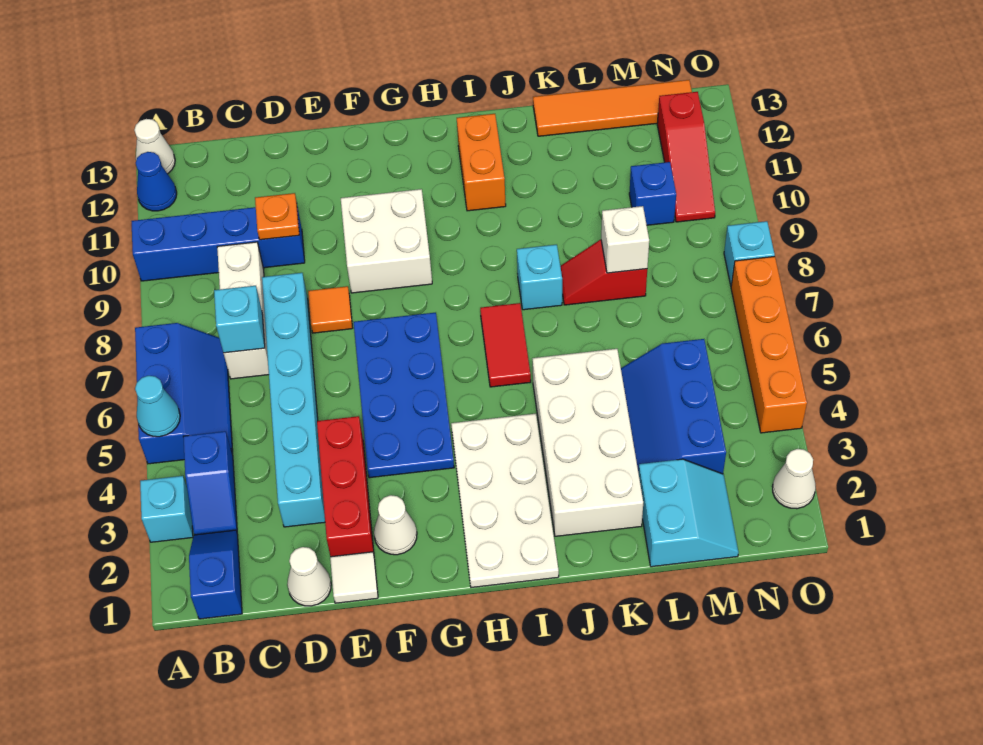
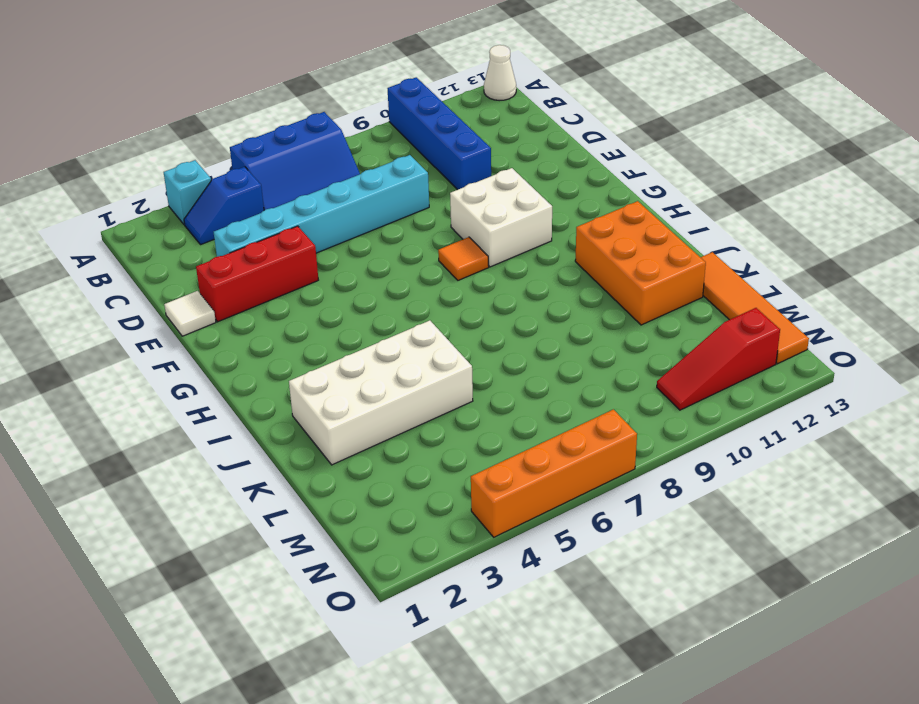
orange tile G8 level 1 -> orange tile E8 level 1
orange brick I11:K12 level 1 -> orange brick I11:I12 level 1
none -> blue cone A12 level 1
none -> blue slope B1:B2 level 1 top 1
none -> white brick C7:C9 level 1
none -> white cone D1 level 1

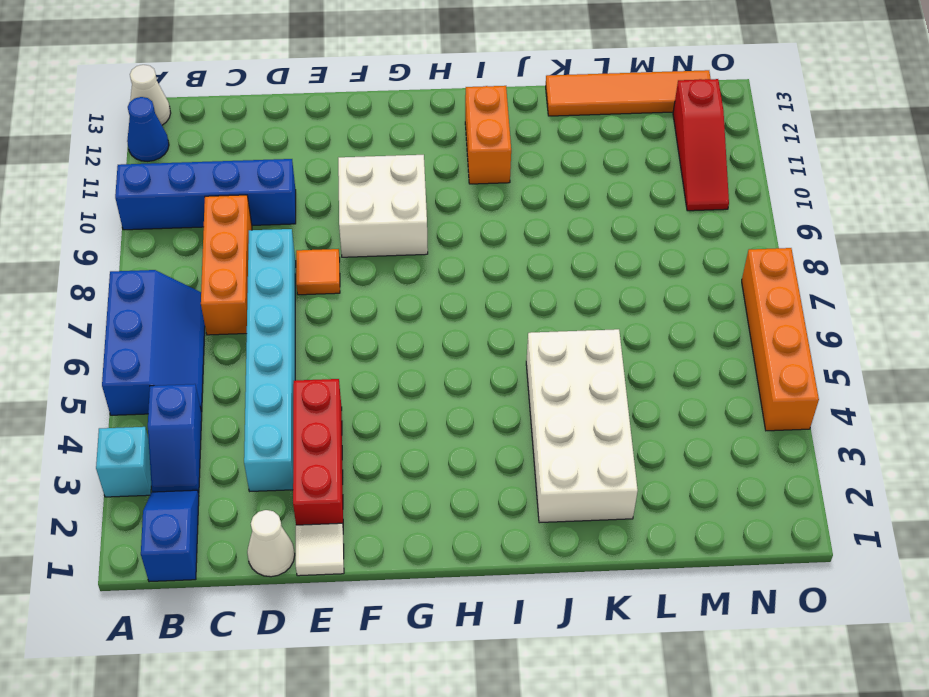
orange brick C7:C9 level 1 -> white brick C7:C9 level 1
none -> white cone F2 level 1
none -> blue plate F4:G7 level 1
none -> white plate H1:I4 level 1
none -> red tile I6:I7 level 1

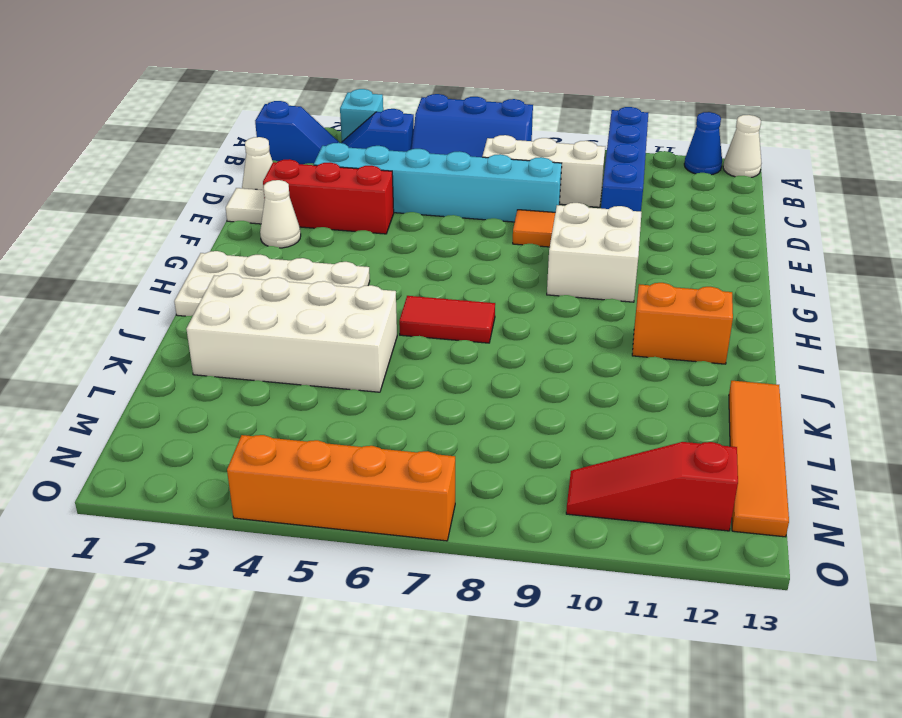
none -> blue plate F4:G7 level 1
none -> cyan brick J8 level 1
none -> red slope K8:L8 level 1 top L
none -> cyan slope L1:M2 level 1 top L

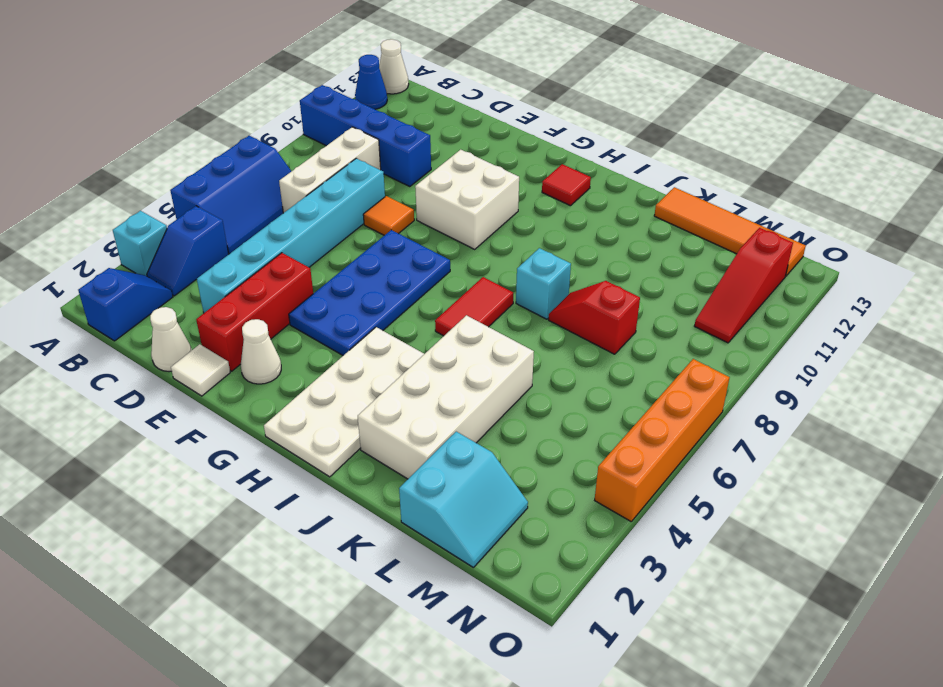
red tile H12 level 1 -> none
none -> orange brick I11:I12 level 1
none -> blue slope L3:M5 level 1 top M
none -> blue brick M10 level 1
none -> white cone O2 level 1

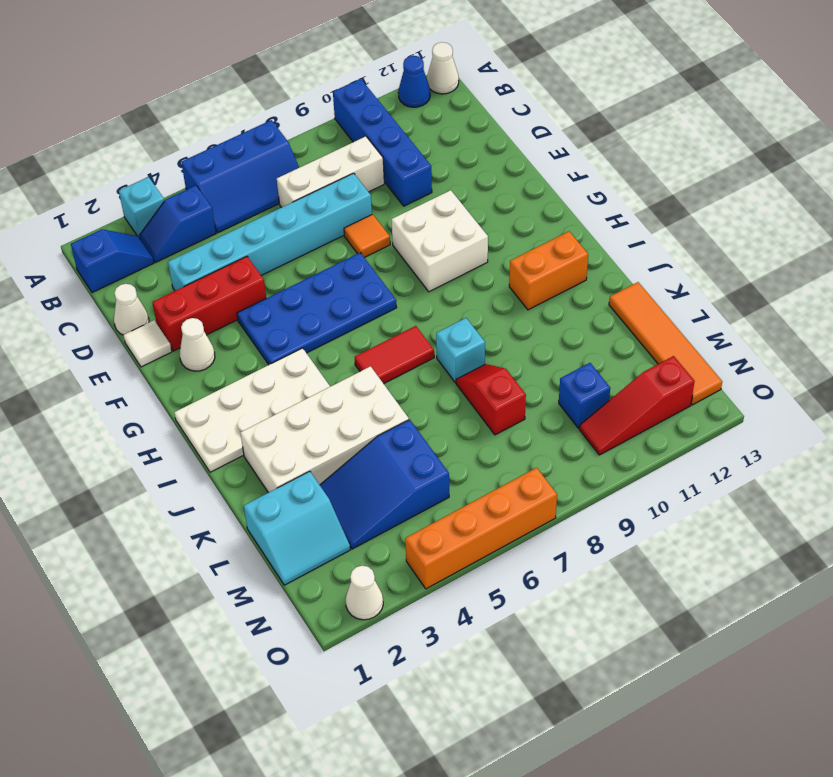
blue slope L3:M5 level 1 top 5 -> blue slope L3:M5 level 1 top M
none -> cyan brick O8 level 1
none -> cyan cone A5 level 2
none -> cyan brick C7 level 2
none -> orange plate D10 level 2

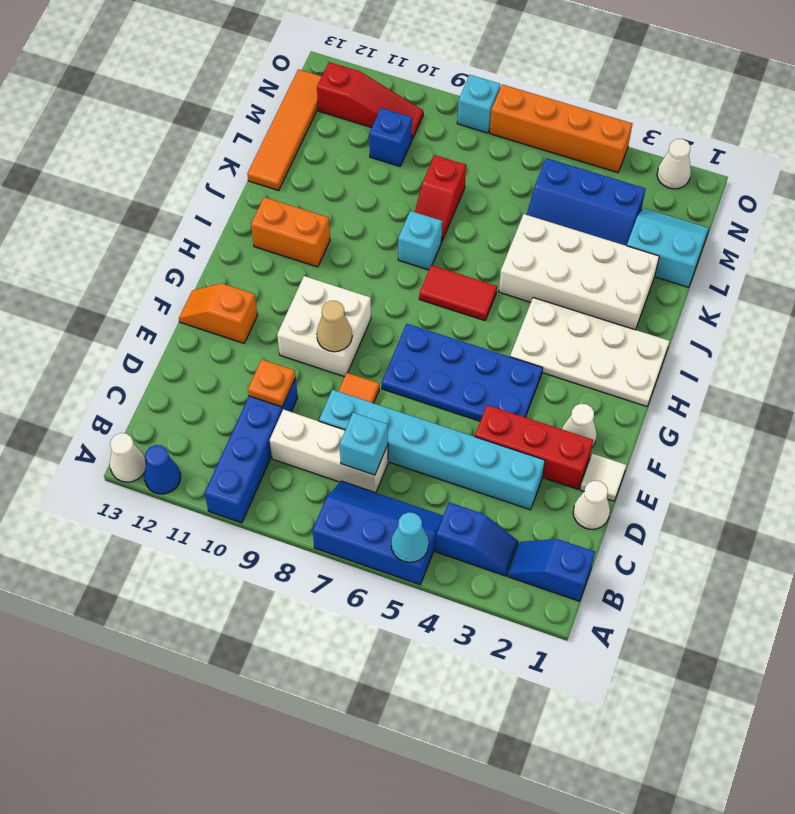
tan cone F9 level 2 -> none
orange slope F12:F13 level 1 top 12 -> none
none -> cyan brick A3 level 1
none -> white brick L8 level 2

